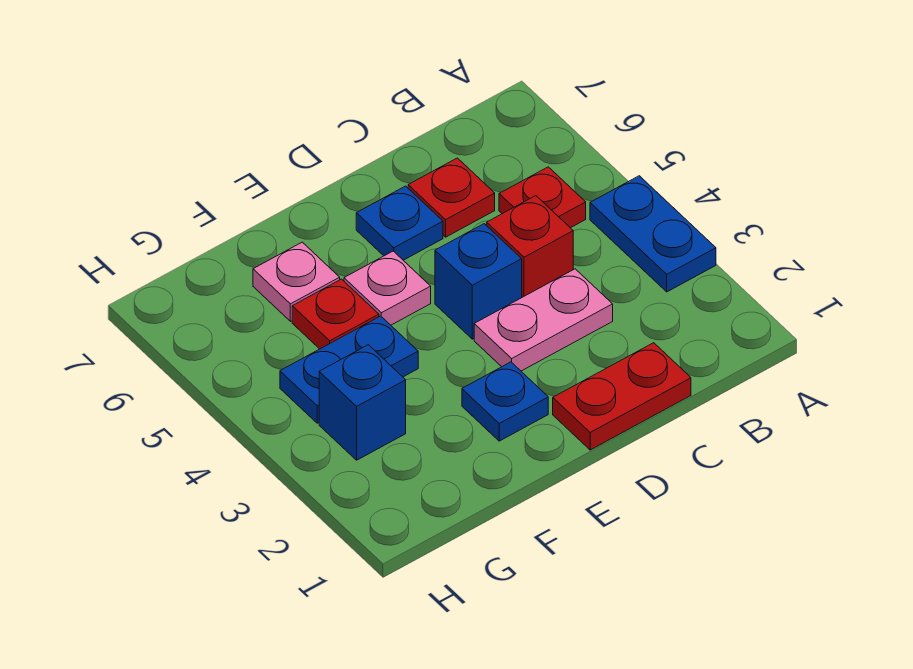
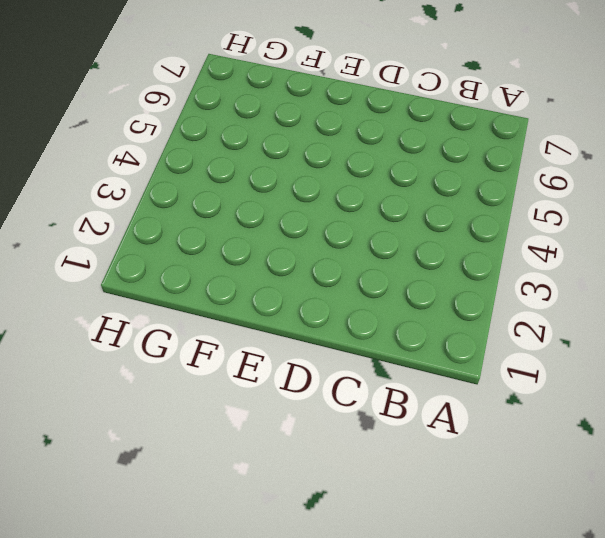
none -> blue plate A3:A4 level 1
none -> red plate B5 level 1
none -> red plate C1:D1 level 1

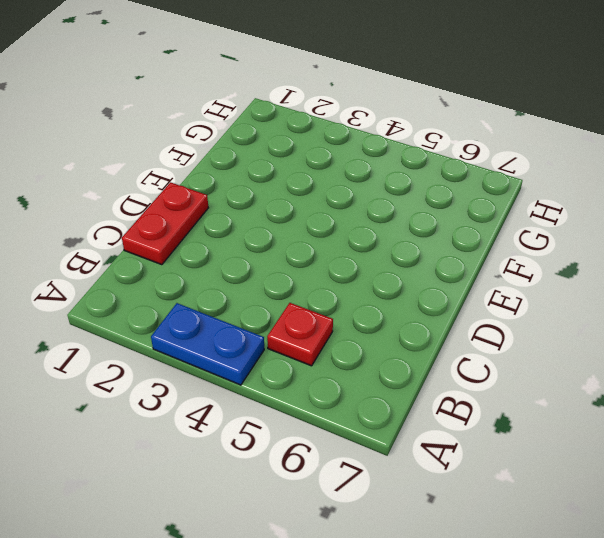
none -> pink plate C3:D3 level 1
none -> red brick C4 level 1
none -> red plate C6 level 1

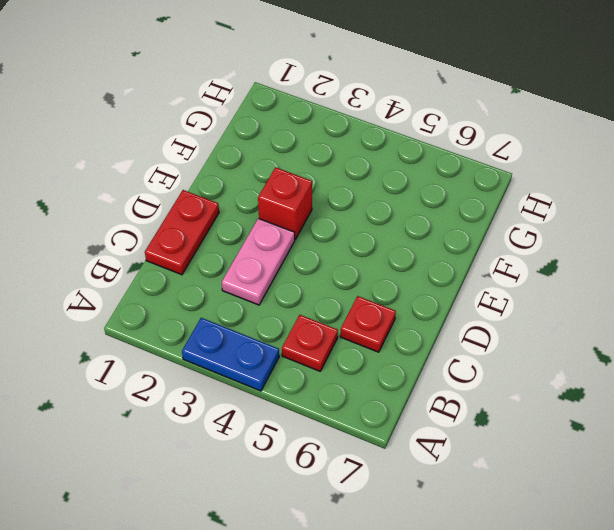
red brick E3 level 1 -> red brick C4 level 1
none -> blue brick D4 level 1
none -> blue plate D6 level 1
none -> blue plate E2 level 1

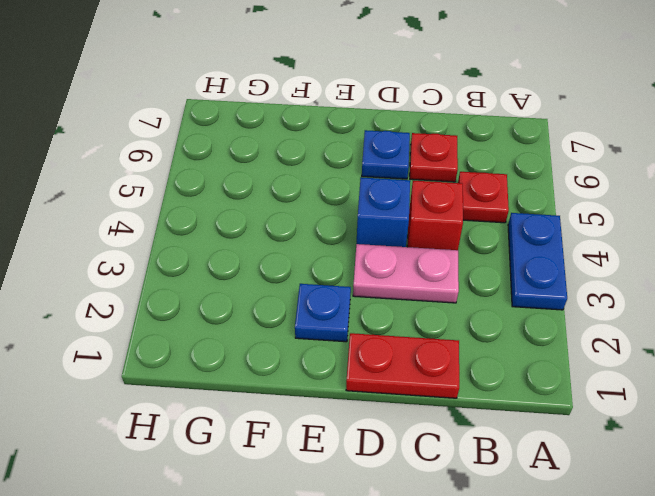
none -> pink plate E5 level 1
none -> blue plate F4:G4 level 1
none -> red plate F5 level 1

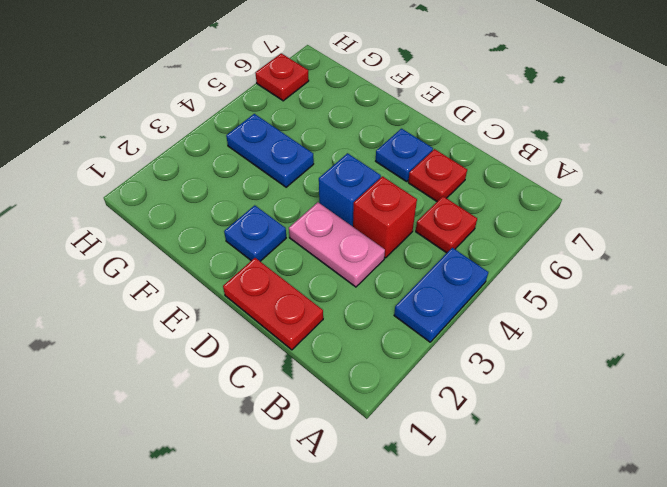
red plate H6 level 1 -> red plate F5 level 1
none -> pink plate E5 level 1
none -> pink plate F6 level 1
none -> blue brick G3 level 1

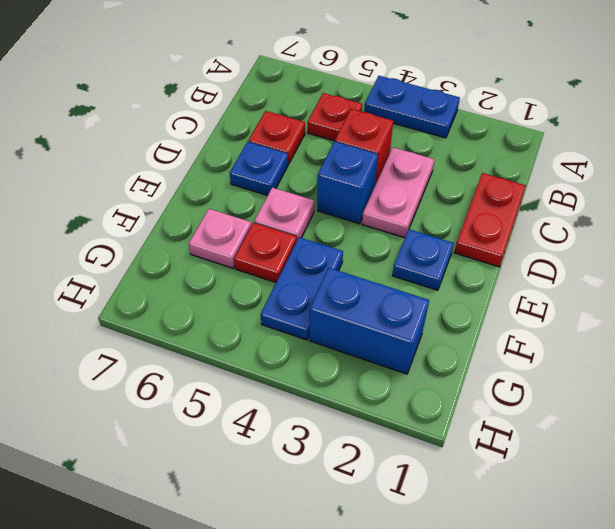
blue brick G2:G3 level 1 -> blue brick G3 level 1

